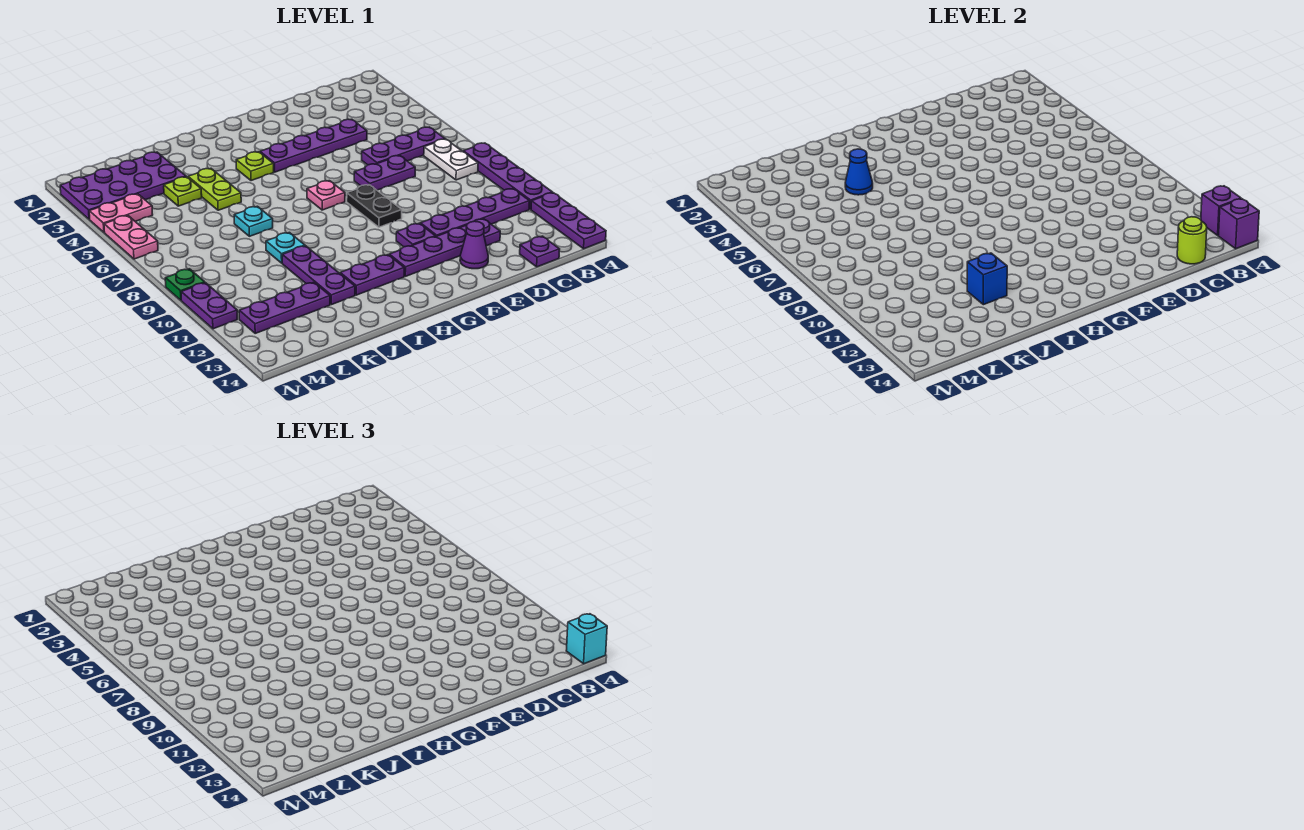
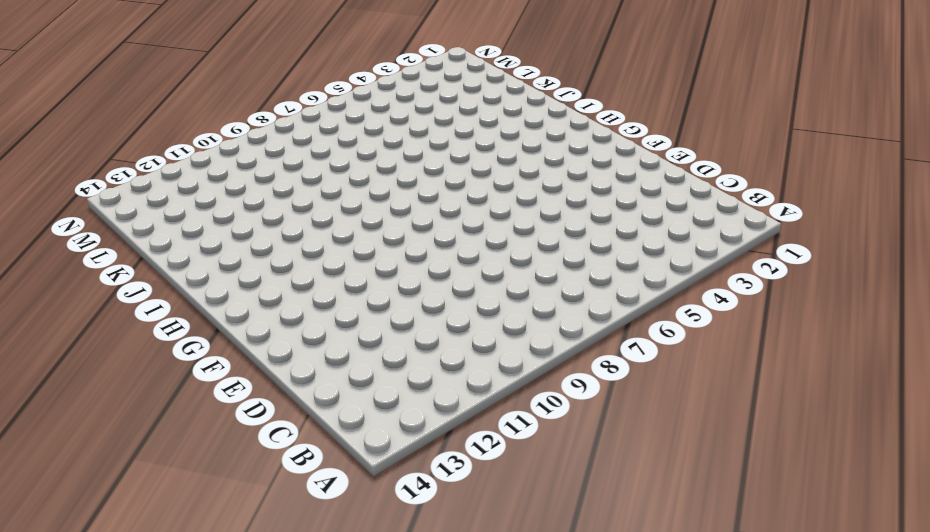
none -> purple plate A8:A11 level 1
none -> purple plate A12:A14 level 1
none -> purple plate B6:D6 level 1
none -> white plate B7:B8 level 1

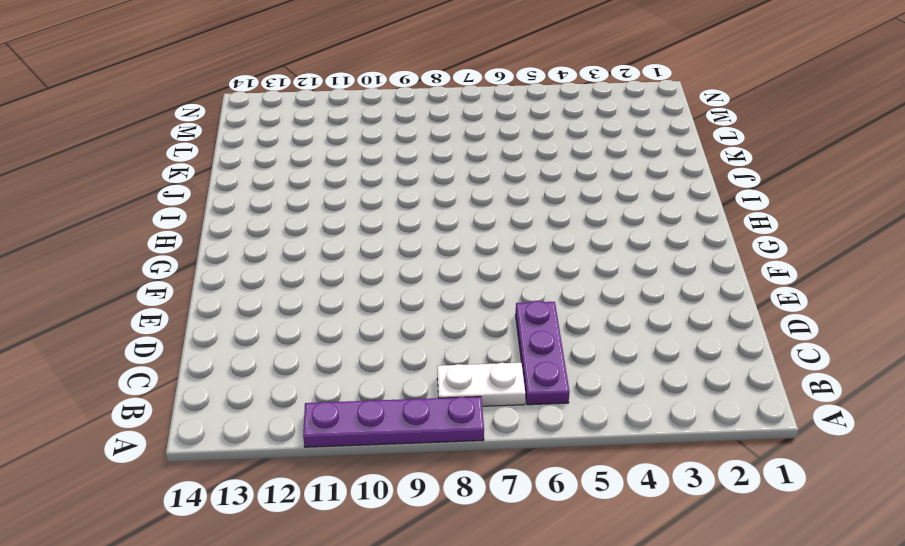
none -> purple plate A12:A14 level 1
none -> purple plate B11:E11 level 1
none -> purple plate C14 level 1
none -> purple plate D4:G4 level 1

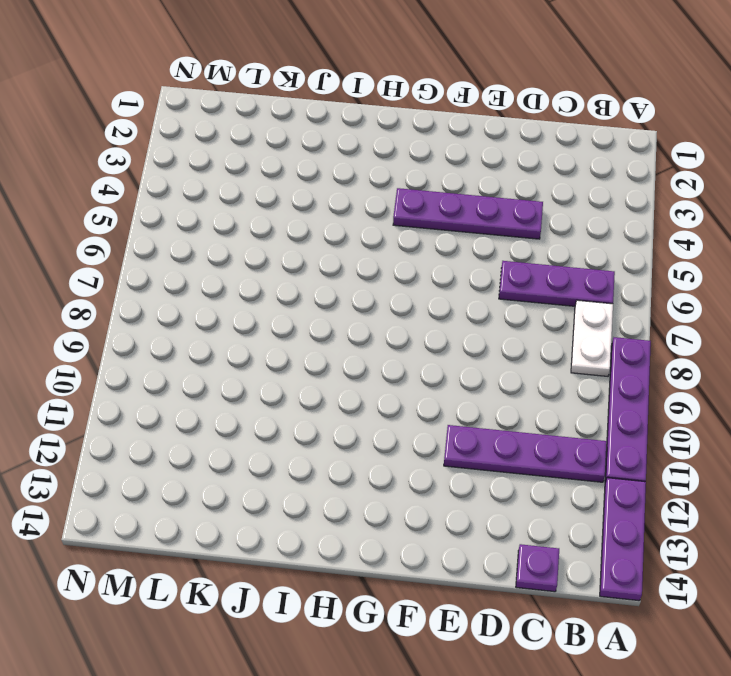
none -> purple plate D7:E7 level 1
none -> purple plate D12:G12 level 1
none -> purple cone E13 level 1
none -> black plate F8:F9 level 1

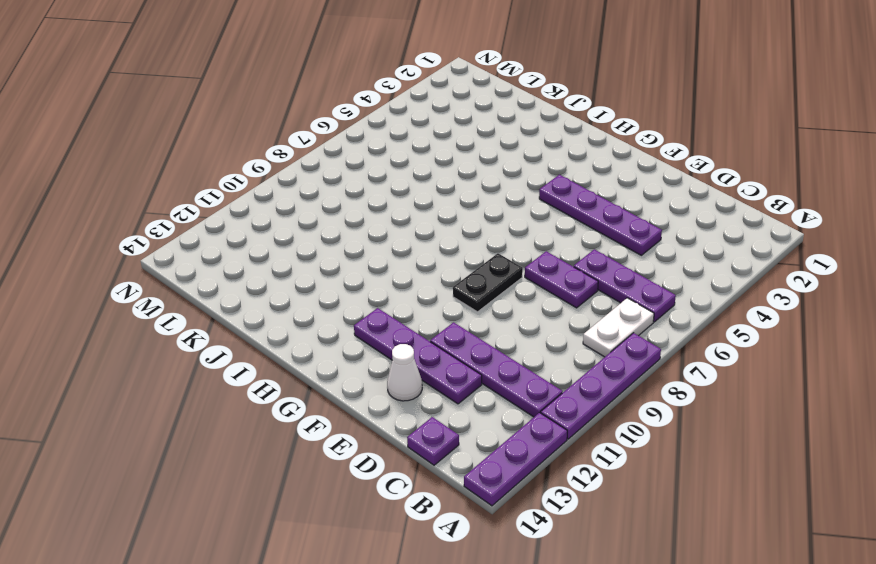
white cone E13 level 1 -> purple cone E13 level 1
none -> purple plate F11 level 1
none -> pink plate G7 level 1
none -> lime plate H4 level 1
none -> purple plate H12:I12 level 1

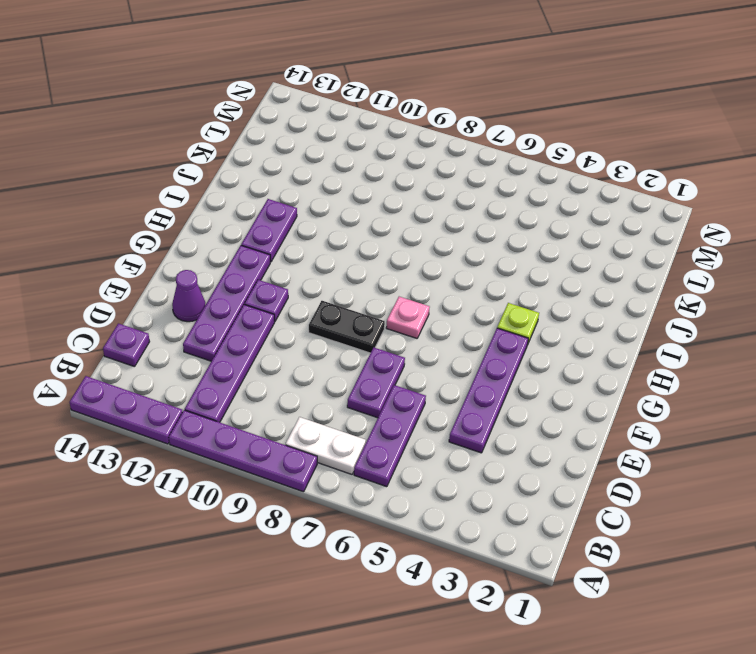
none -> lime plate J4:J5 level 1
none -> cyan plate J7 level 1
none -> cyan plate J9 level 1
none -> purple plate J10:J12 level 1

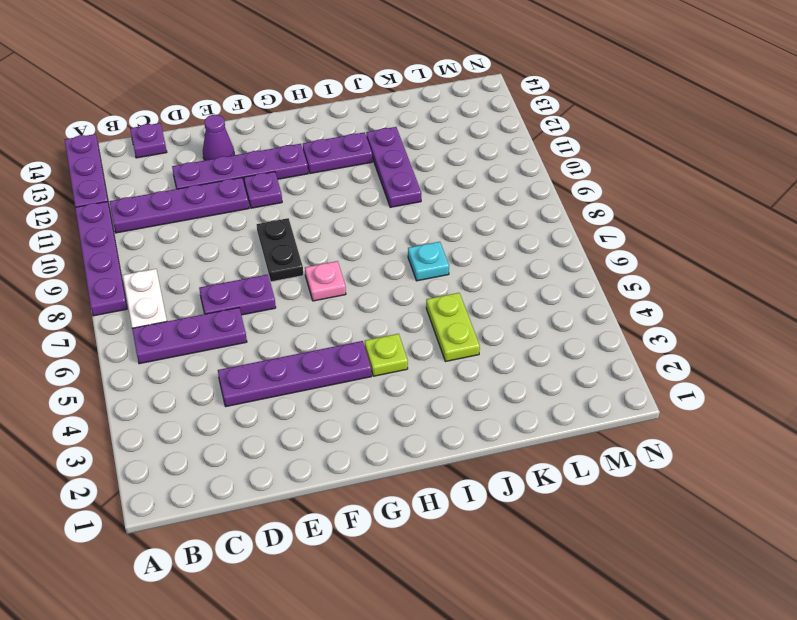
none -> cyan plate J9 level 1
none -> purple plate K2:N3 level 1
none -> lime plate K4 level 1
none -> purple plate K12:M12 level 1

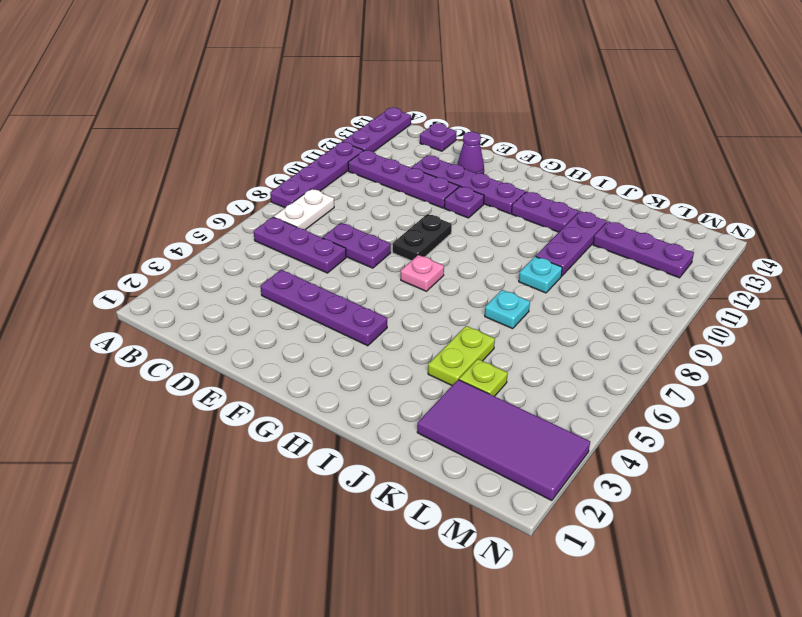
purple tile K2:N3 level 1 -> purple plate K2:N3 level 1
none -> lime plate H4 level 1
none -> pink plate M4:N4 level 1
none -> pink plate N5:N6 level 1
none -> green plate N9 level 1

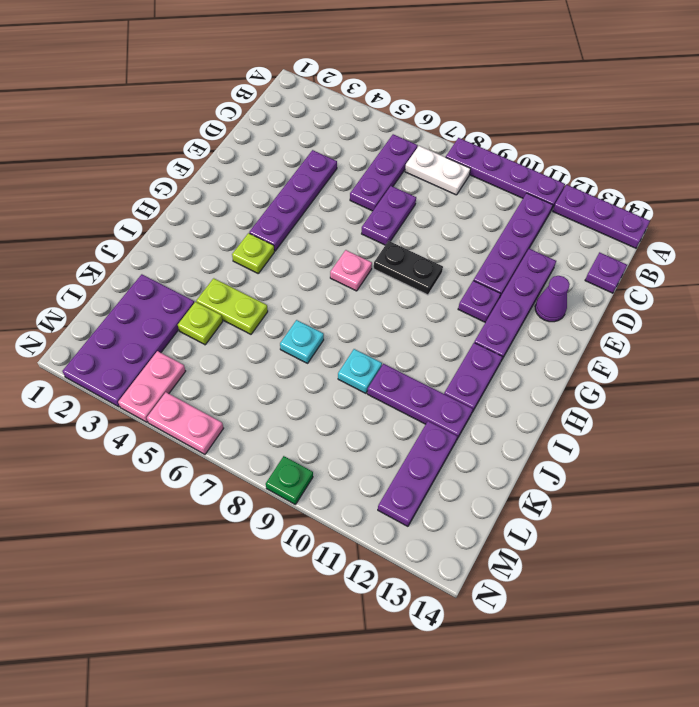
none -> purple plate N10:N11 level 1
none -> purple brick A13 level 2
none -> purple brick A14 level 2
none -> lime round brick C14 level 2

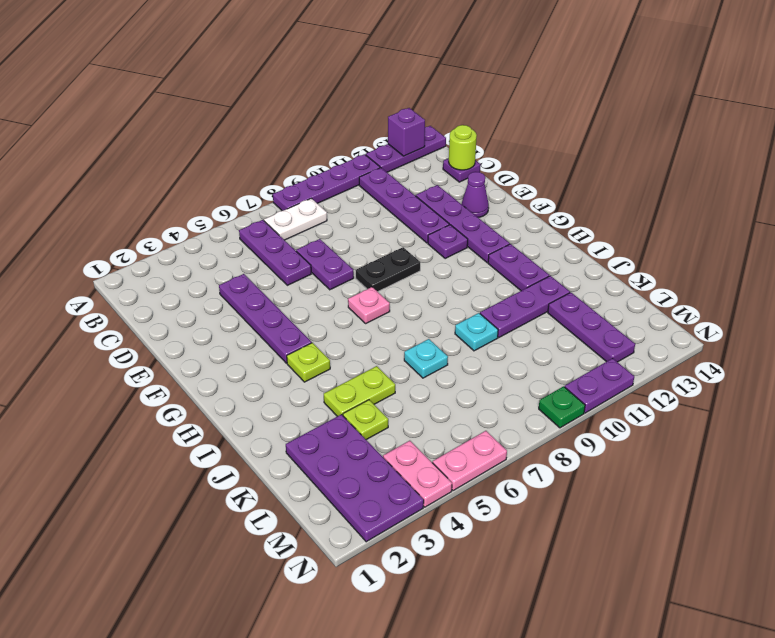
none -> purple brick A14 level 2
none -> blue cone J4 level 2
none -> blue brick J12 level 2
none -> cyan brick A14 level 3

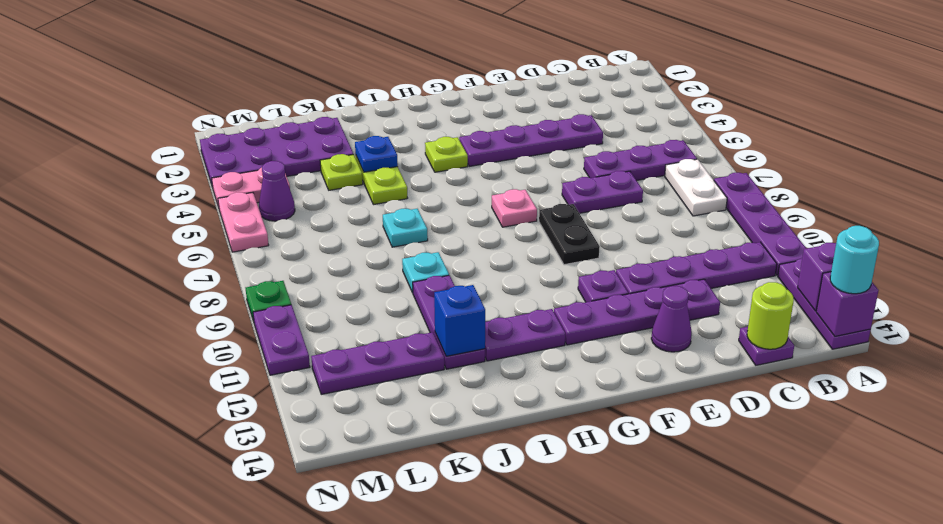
cyan round brick A14 level 3 -> cyan brick A14 level 3
blue plate J4 level 2 -> blue cone J4 level 2
purple cone M5 level 1 -> none

